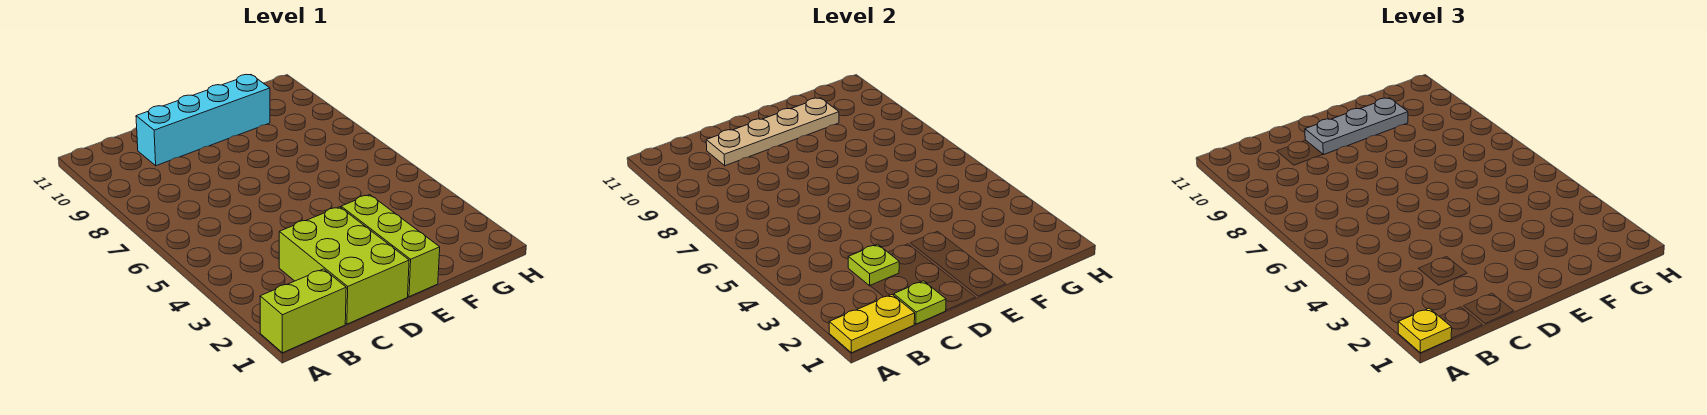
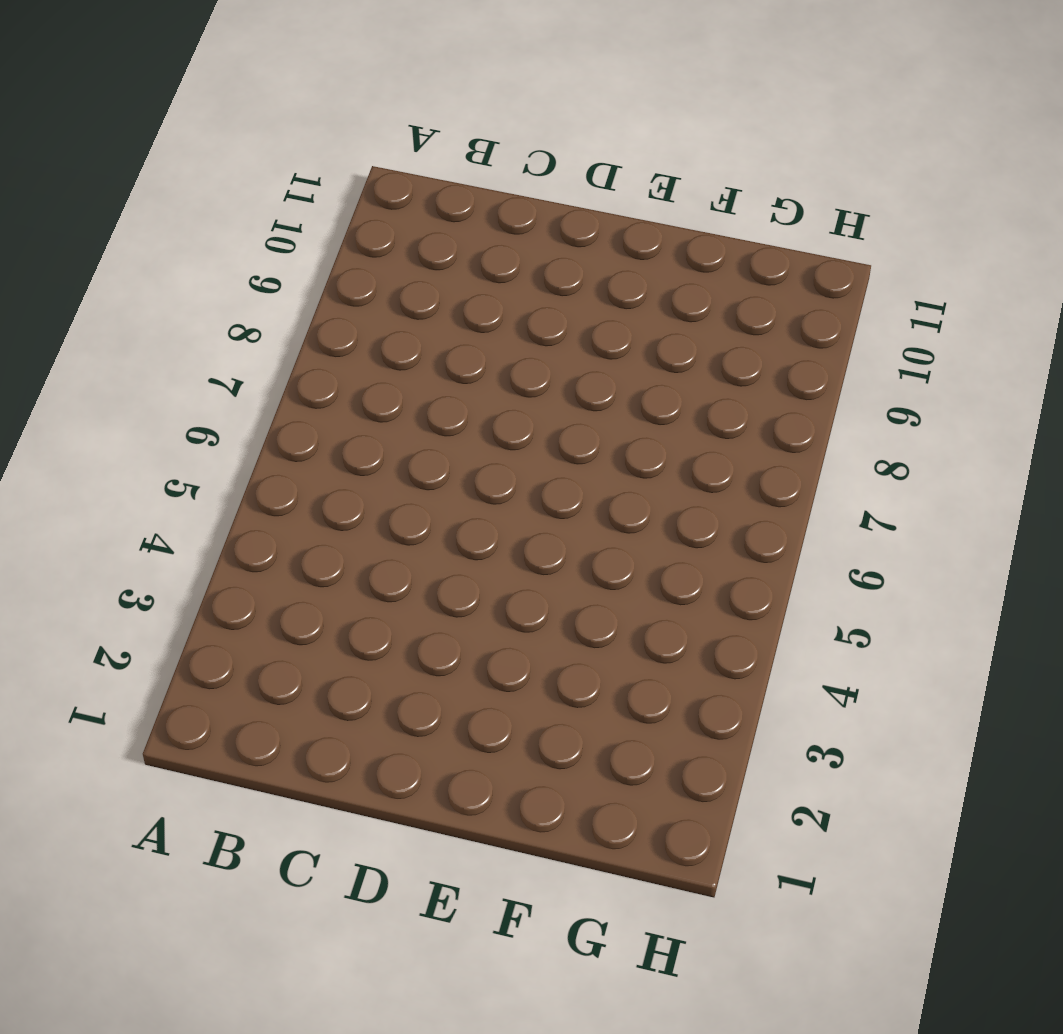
none -> lime brick A1:B1 level 1
none -> lime brick C1:D3 level 1

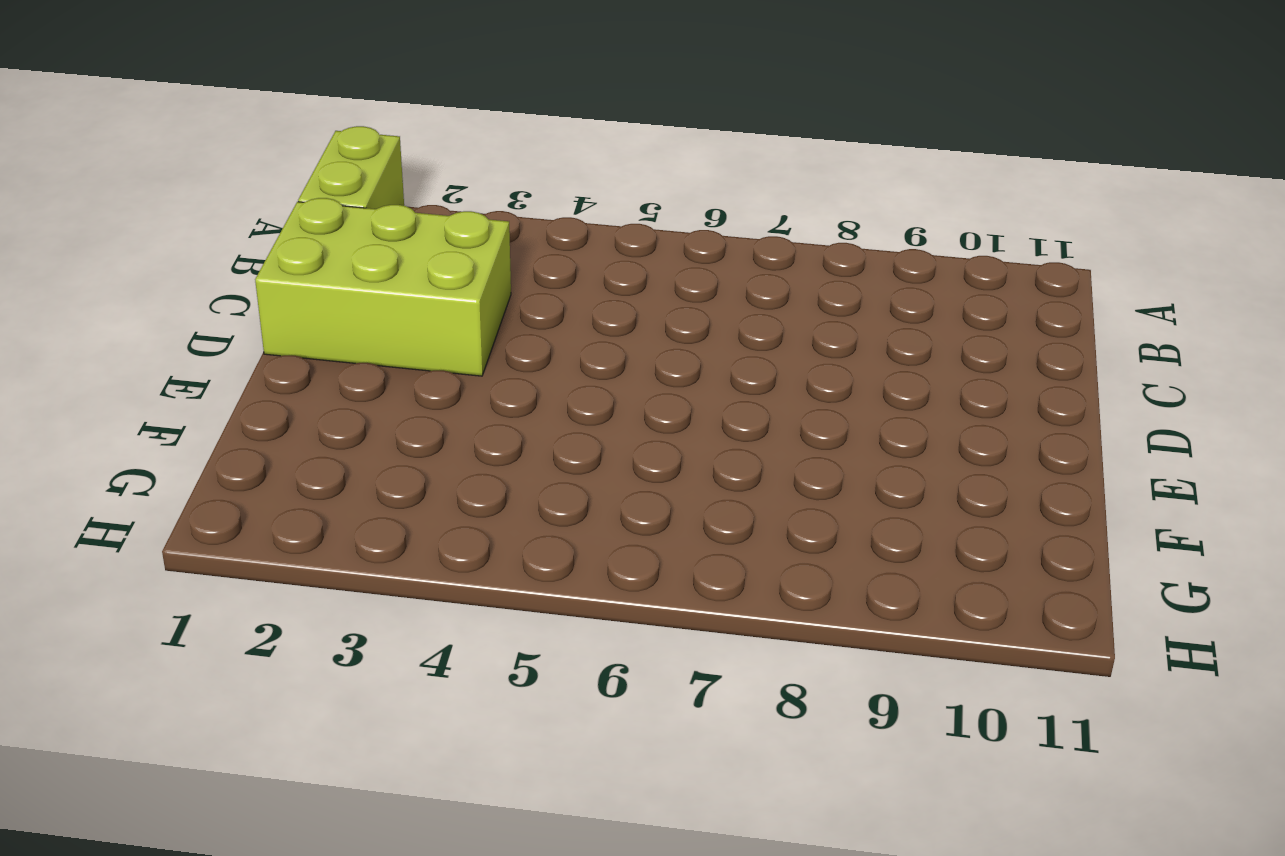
none -> cyan brick C10:F10 level 1
none -> lime brick E1:E3 level 1

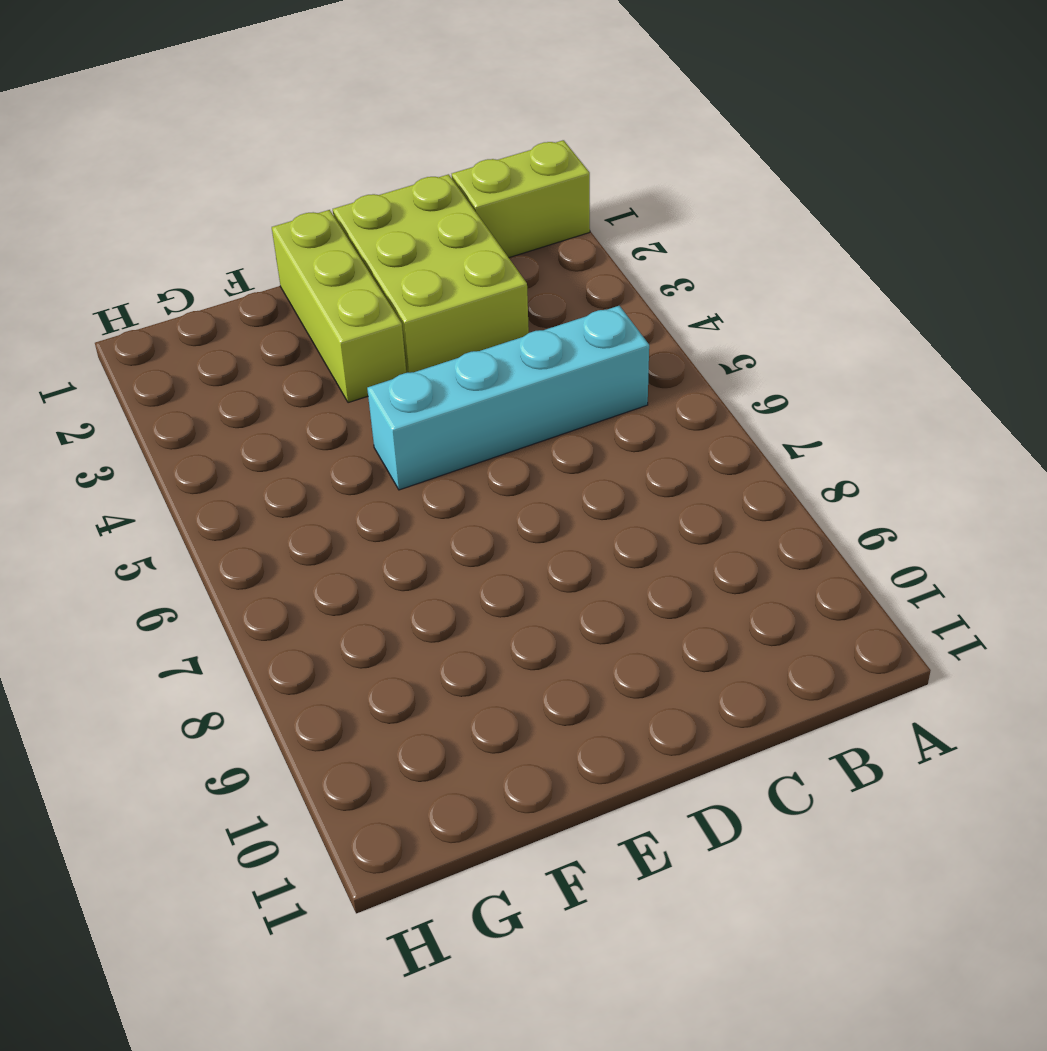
cyan brick B5:E5 level 1 -> cyan brick C10:F10 level 1
none -> yellow plate A1:B1 level 2
none -> lime plate C1 level 2

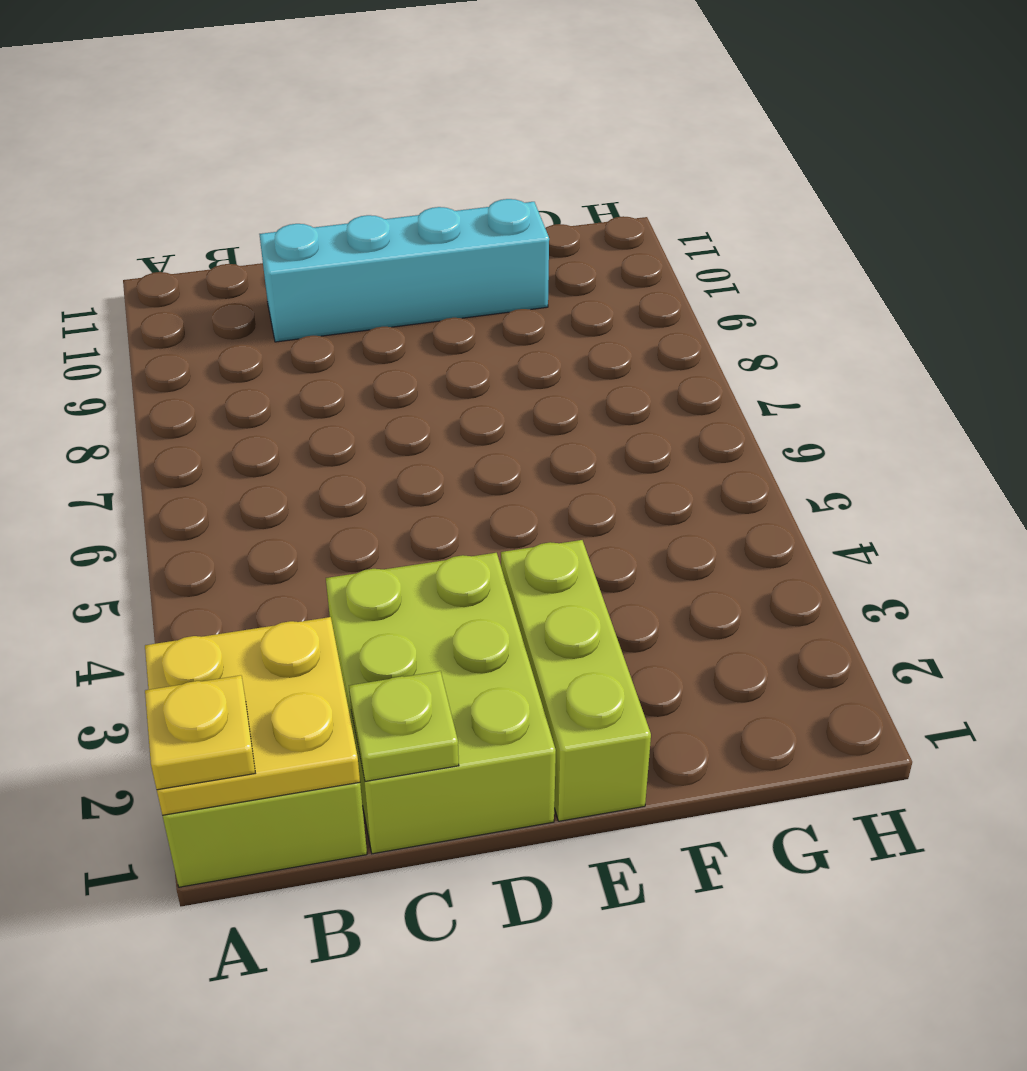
yellow plate A1:B2 level 2 -> yellow plate A1:B1 level 2
none -> lime plate C3 level 2
none -> tan plate C10:F10 level 2

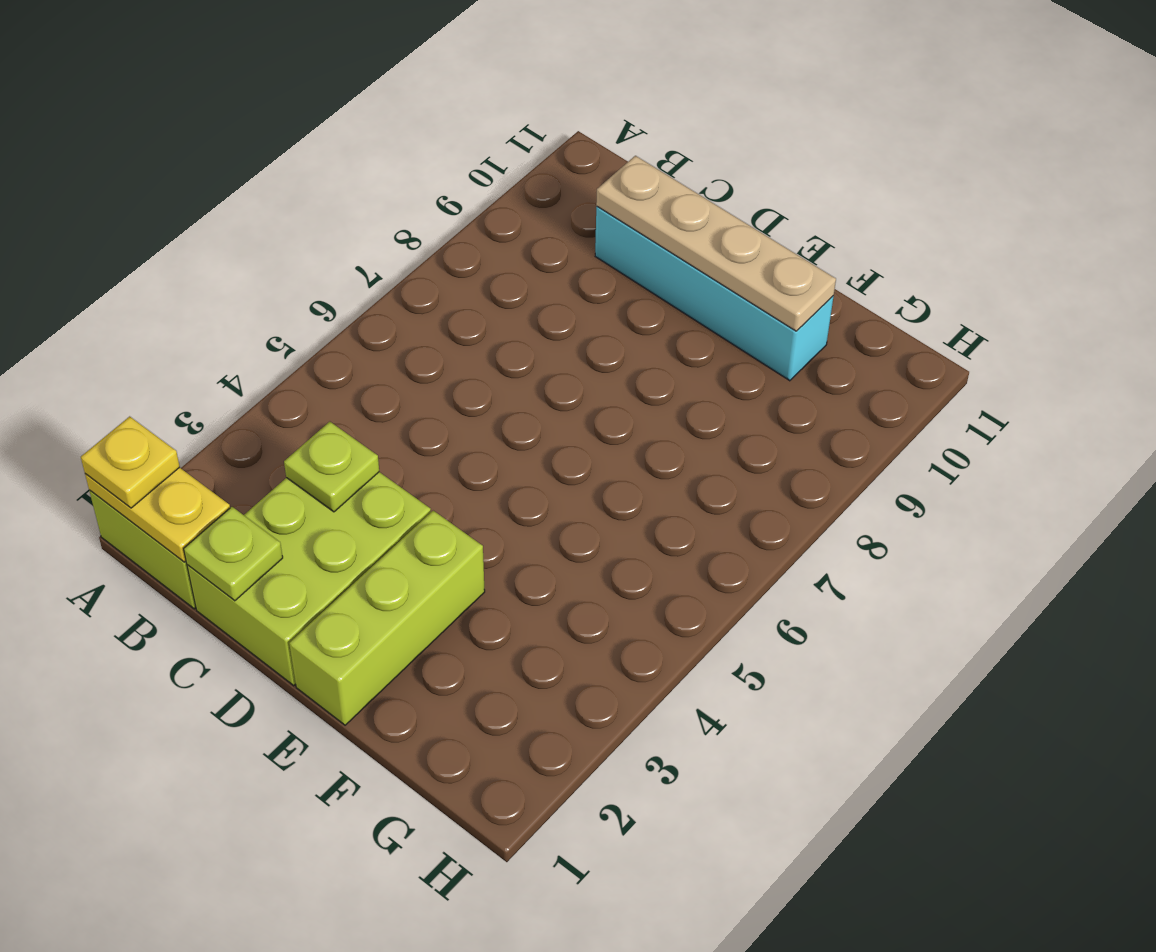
none -> grey plate D10:F10 level 3

